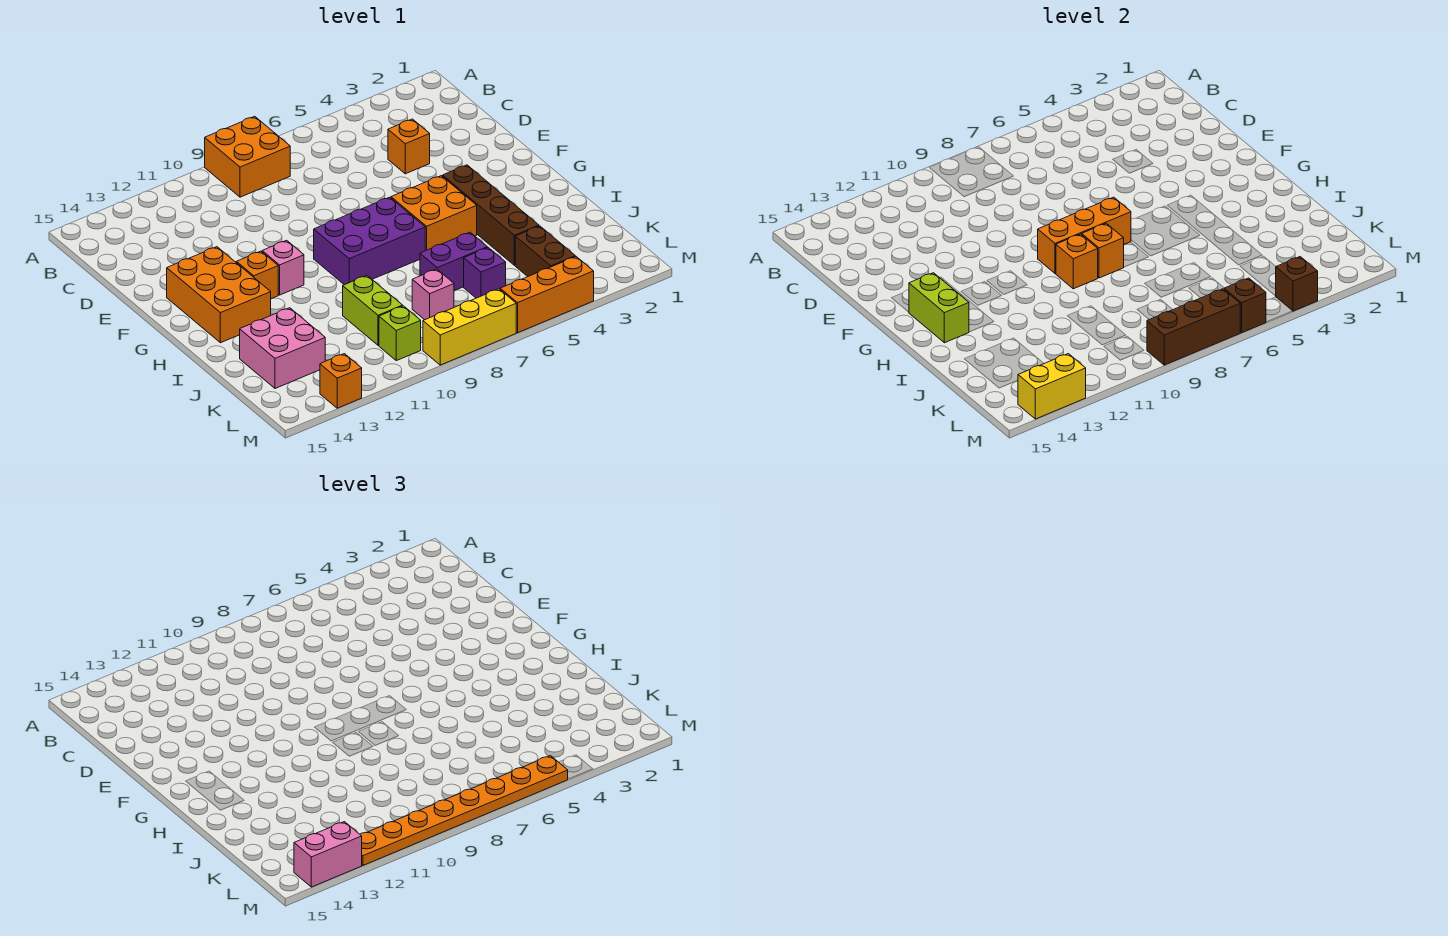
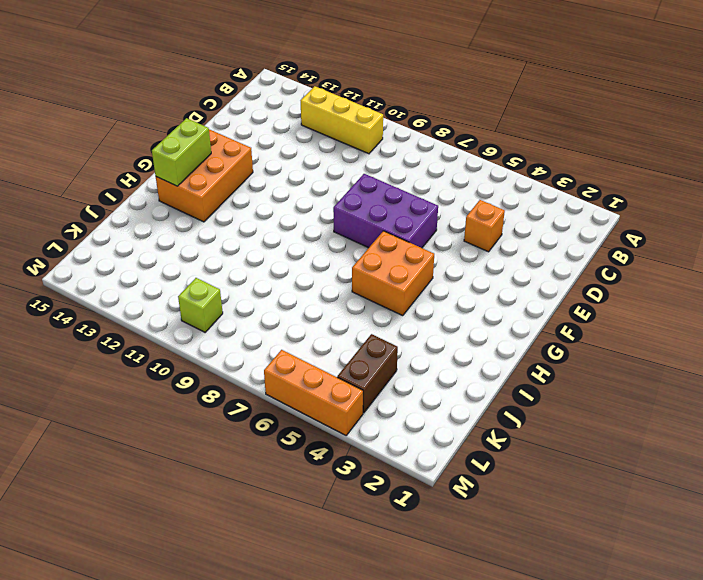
yellow brick B10:B12 level 1 -> yellow brick M7:M9 level 1
purple brick E6:F8 level 1 -> purple brick G7:H9 level 1
none -> orange brick A8:B9 level 1
none -> brown brick G4:J4 level 1
none -> pink brick G11 level 1

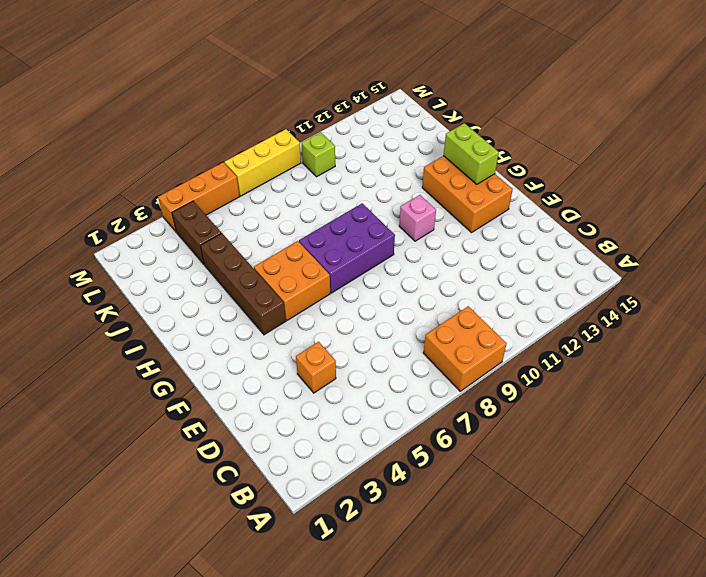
none -> orange brick G12 level 1
none -> purple brick J6:J7 level 1
none -> lime brick J10:K10 level 1

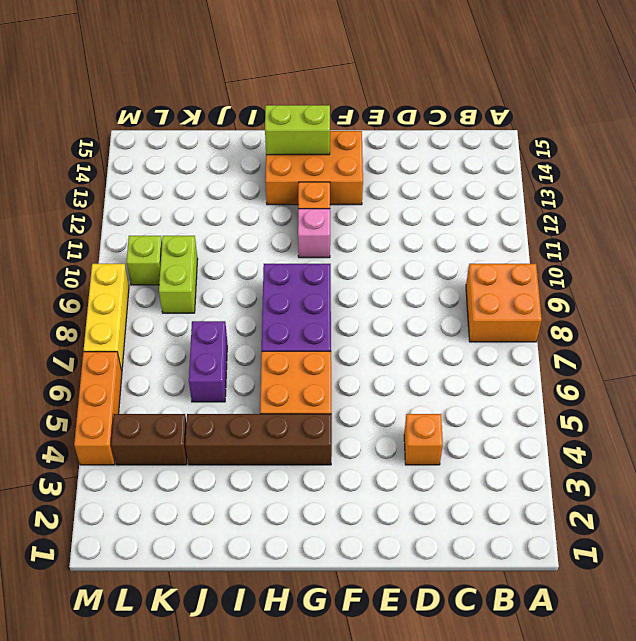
lime brick K9:K10 level 1 -> lime brick J10:K10 level 1
none -> pink brick J13:K14 level 1
none -> purple brick K6 level 1
none -> pink brick K8 level 1

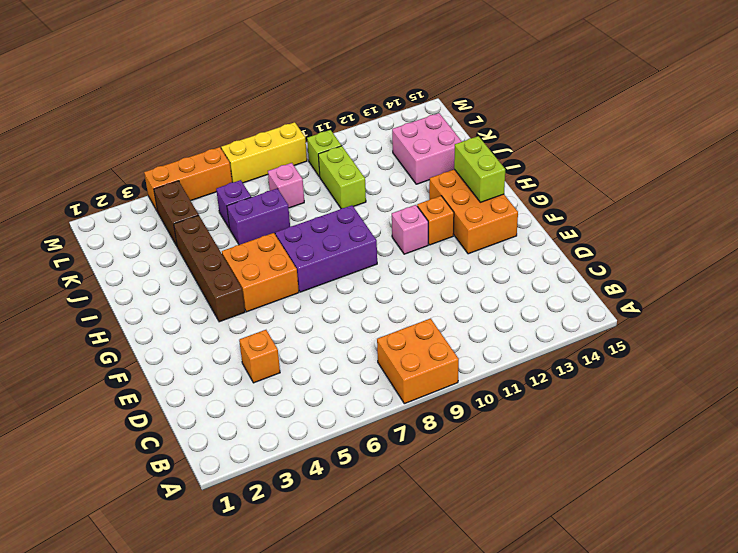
none -> orange brick M13 level 1
none -> orange brick G7:G9 level 2
none -> orange brick H8 level 2

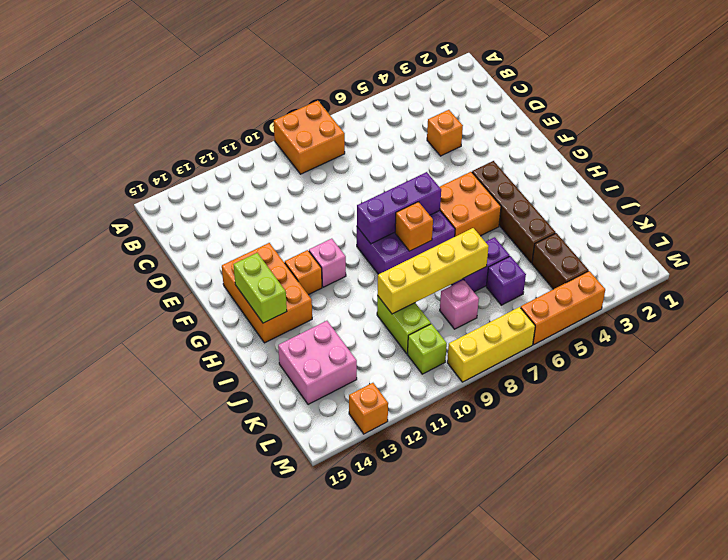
purple brick G7:G9 level 2 -> orange brick G7:G9 level 2
yellow brick J7:J10 level 2 -> none
none -> orange brick H9 level 2
none -> brown brick M4 level 2
none -> brown brick M6 level 2

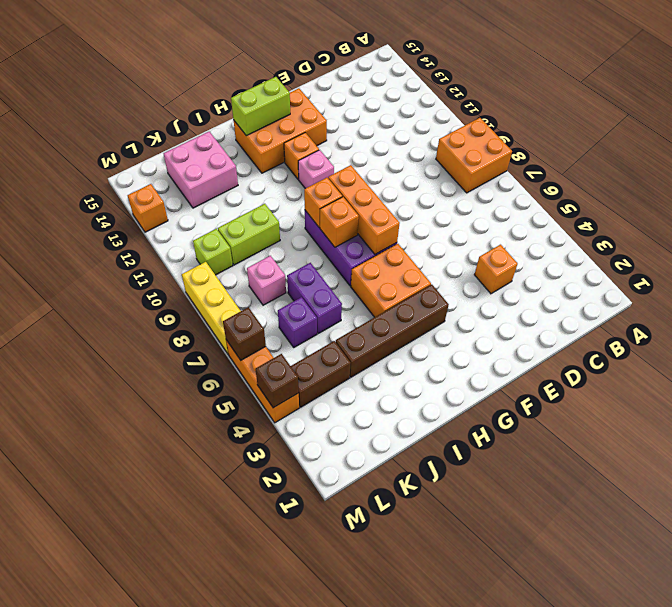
none -> brown brick M7:M9 level 2
none -> yellow brick M13:M14 level 2
none -> orange plate M5:M12 level 3

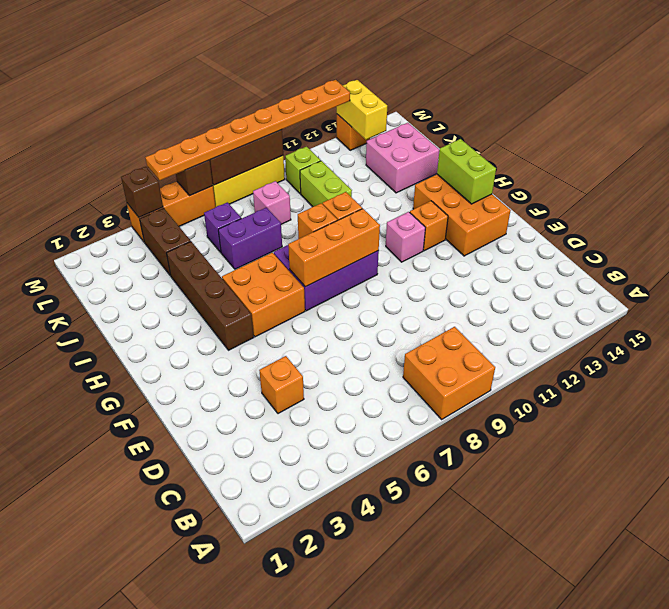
yellow brick L13:M13 level 2 -> yellow brick M13:M14 level 2
none -> pink brick M13:M14 level 3

